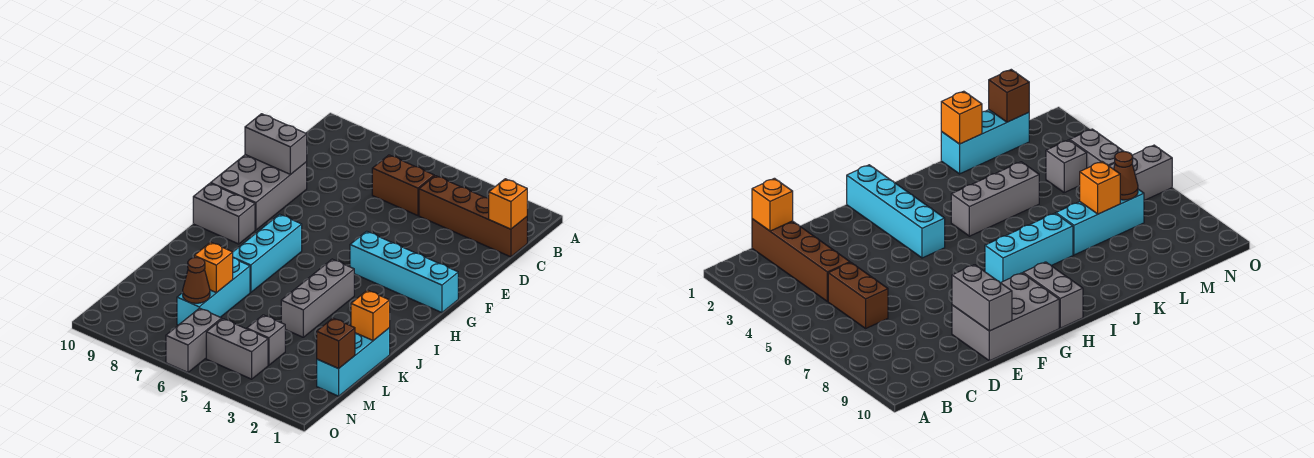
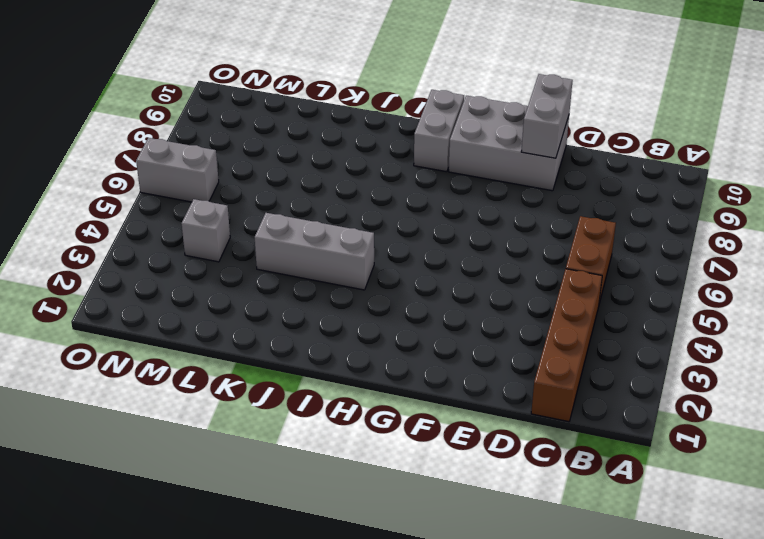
none -> cyan brick G1:G4 level 1
none -> cyan brick H7:J7 level 1
none -> cyan brick K1:M1 level 1

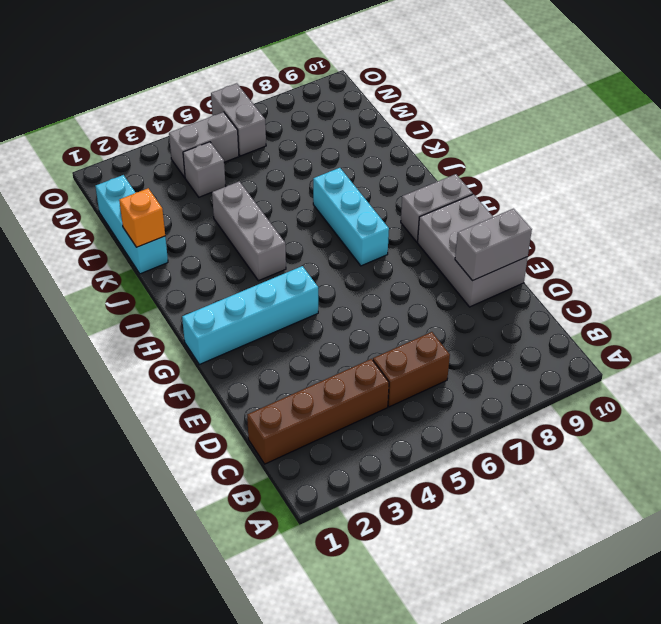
none -> cyan brick K7:M7 level 1
none -> orange brick C1 level 2
none -> orange brick L7 level 2

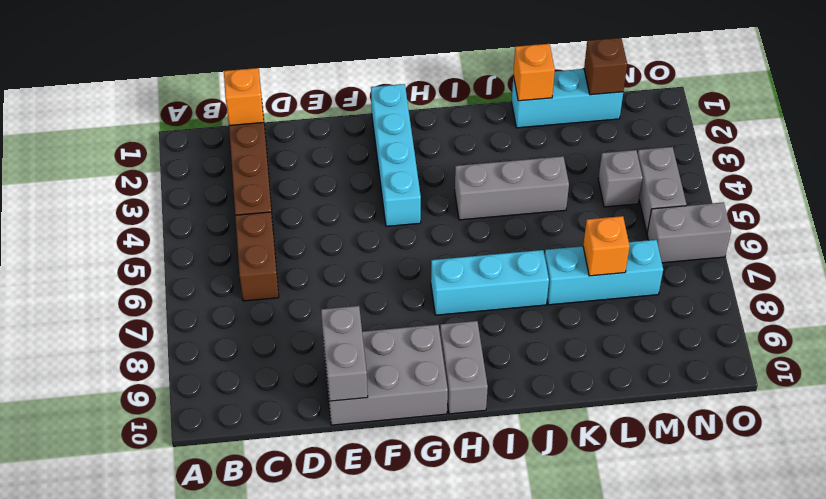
none -> brown cone M7 level 2

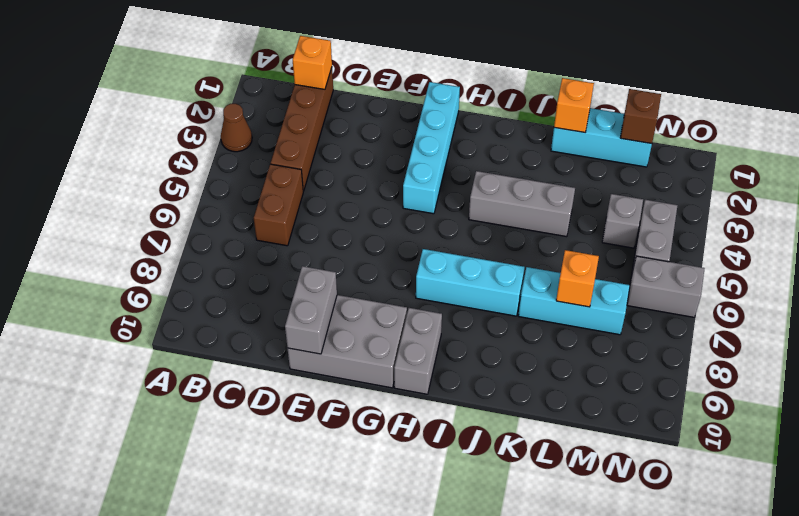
brown cone A3 level 1 -> brown cone M7 level 2

